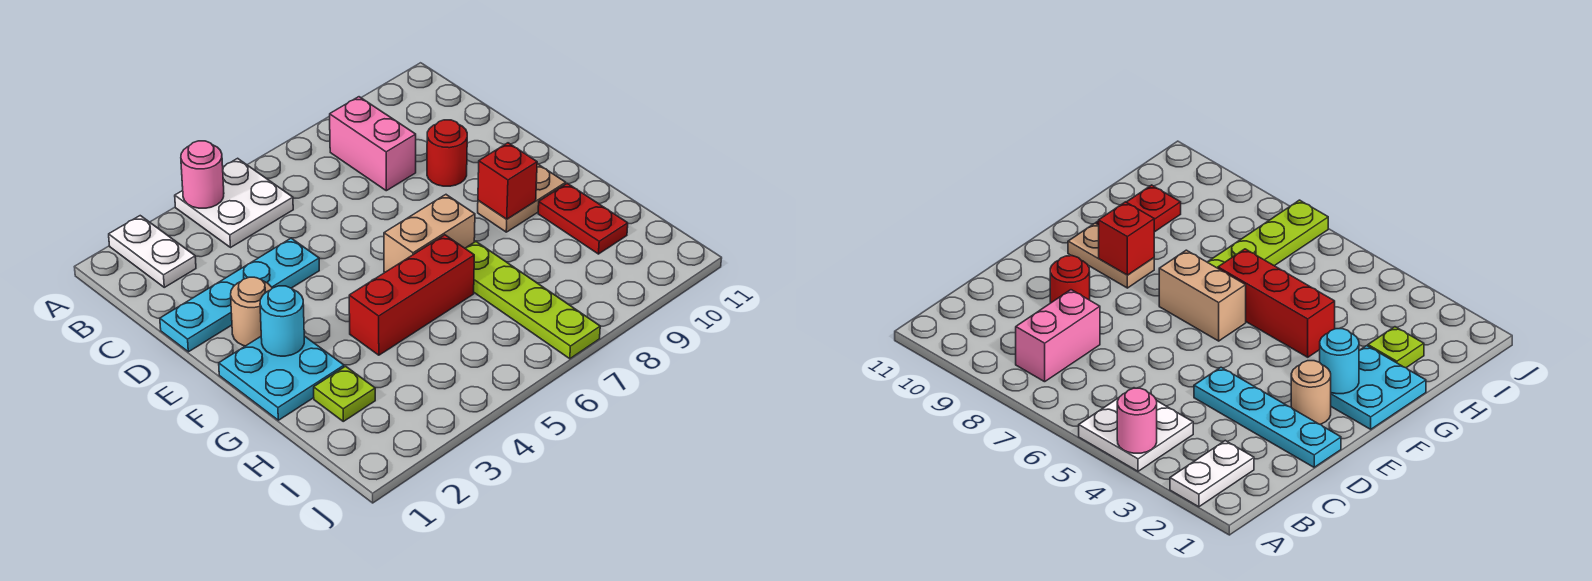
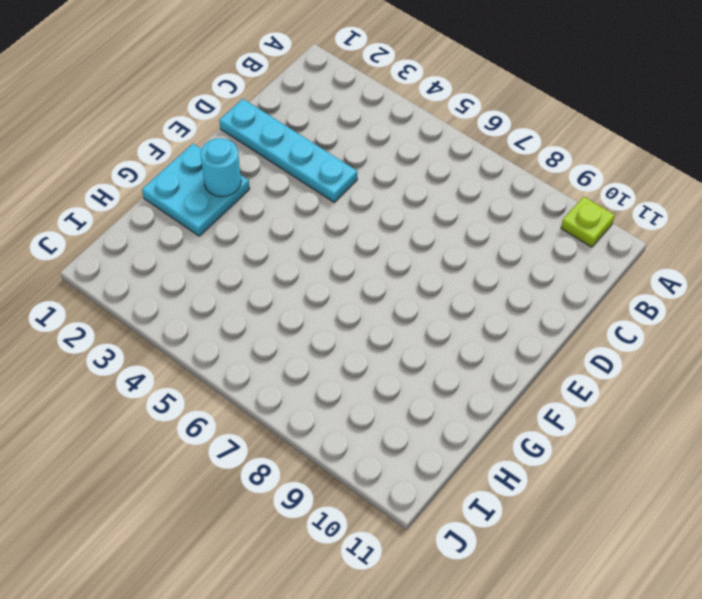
lime plate A10 level 1 -> lime plate H2 level 1
none -> white plate A2:B2 level 1
none -> white plate A4:B5 level 1
none -> pink brick B8:C8 level 1

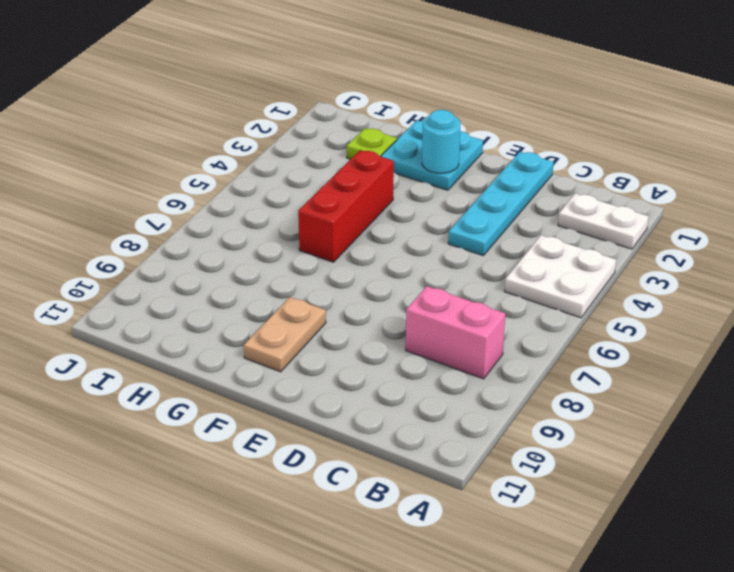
none -> red round brick D9 level 1
none -> tan round brick E2 level 1
none -> tan brick F6:F7 level 1

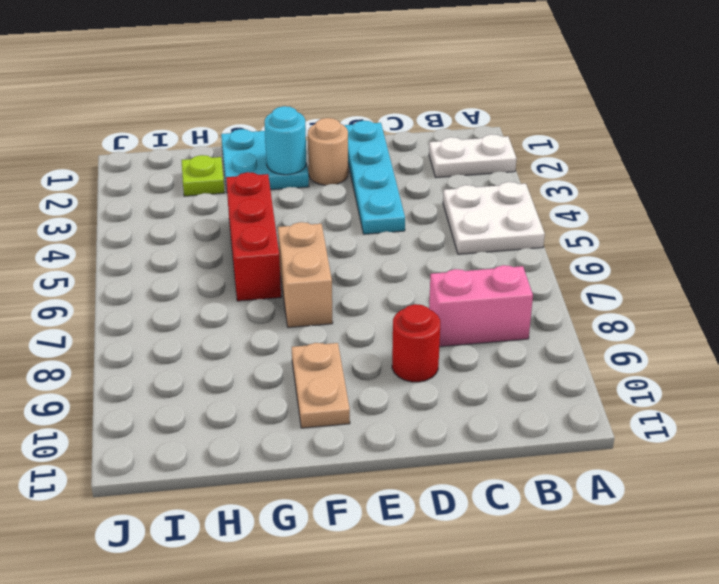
none -> lime plate G7:J7 level 1
none -> red plate G10:H10 level 1
none -> pink round brick A4 level 2

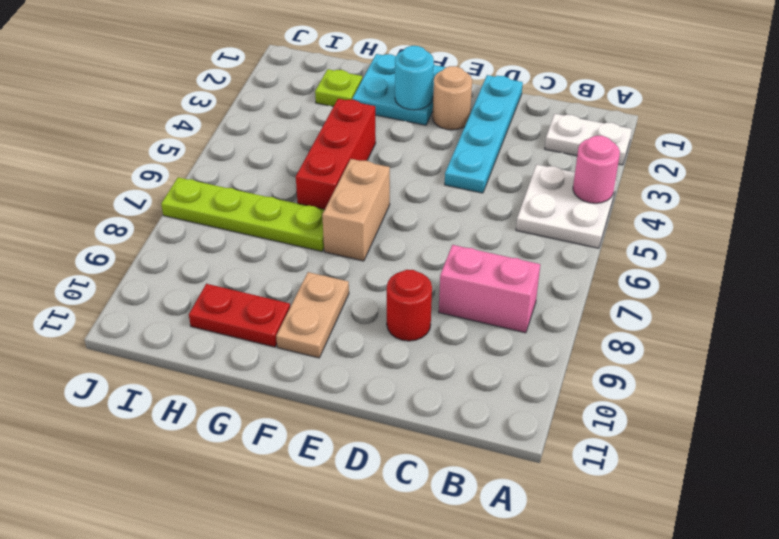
none -> red brick F9 level 2

